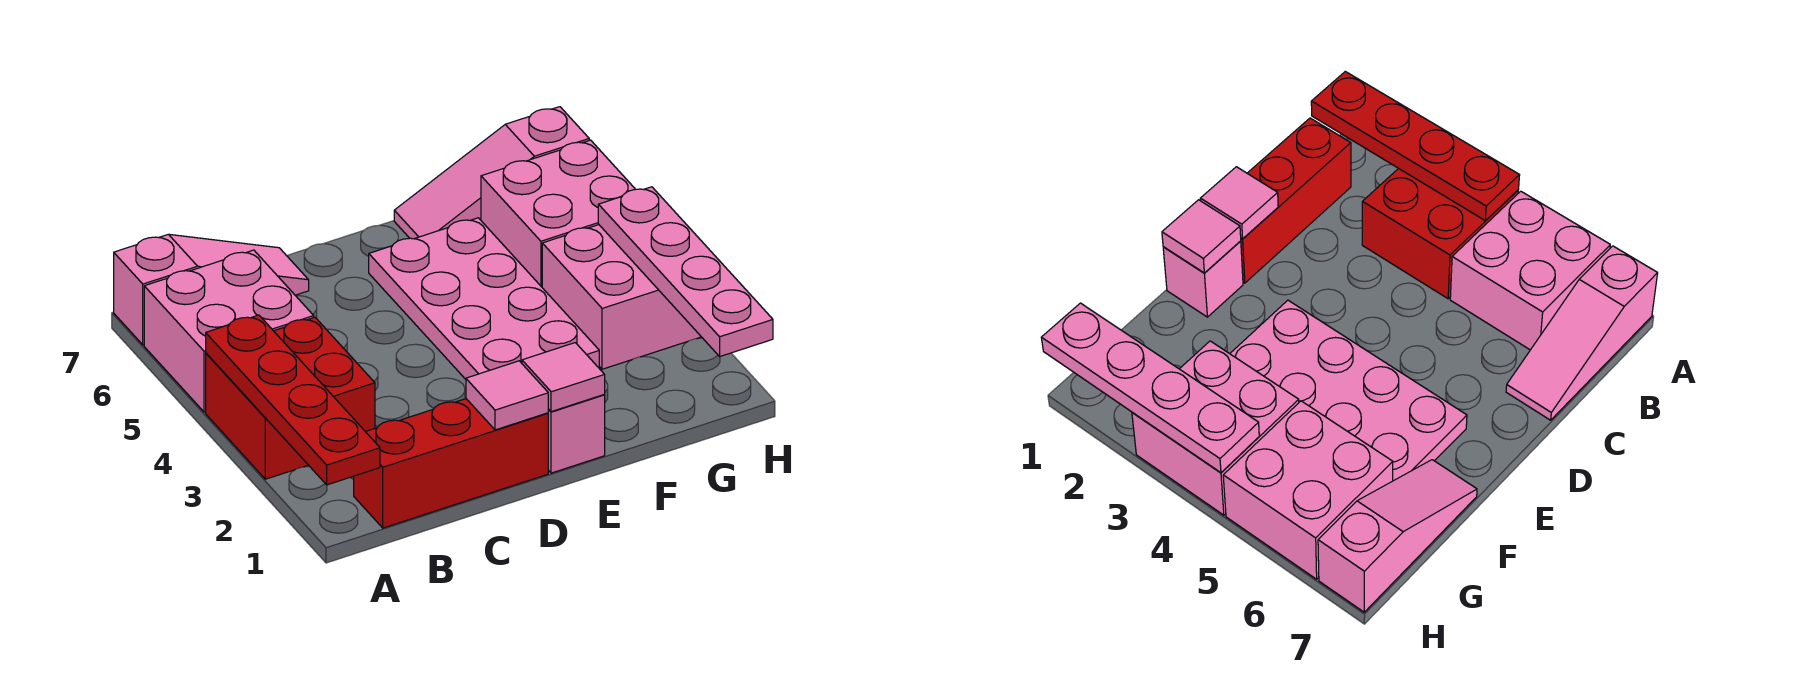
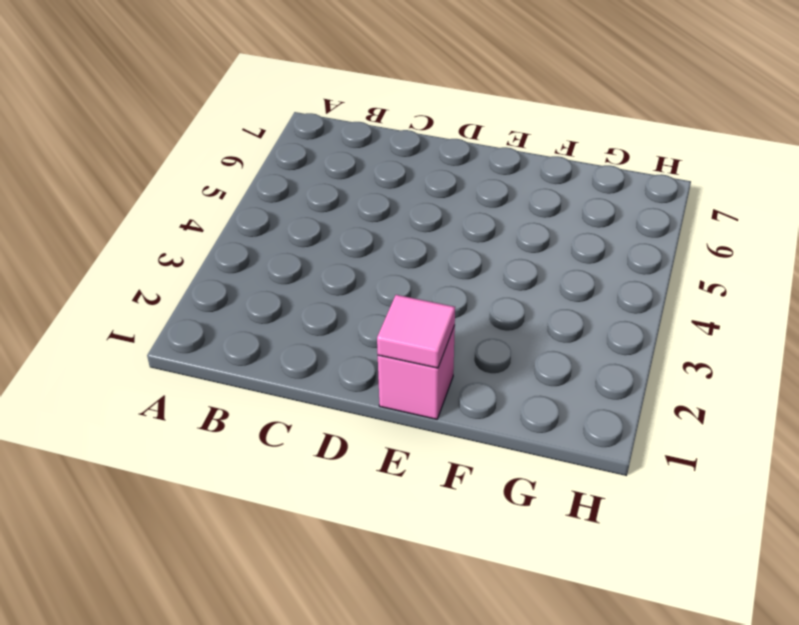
none -> red brick A3:B4 level 1
none -> pink brick A5:B6 level 1
none -> pink slope A7:C7 level 1 top A

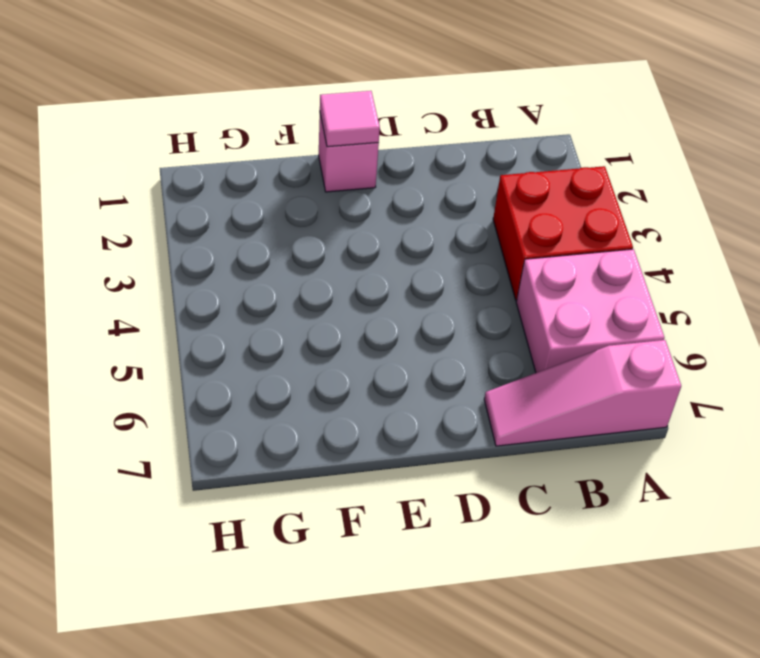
none -> red brick B1:D1 level 1
none -> pink plate E3:F6 level 1
none -> pink slope F7:H7 level 1 top H

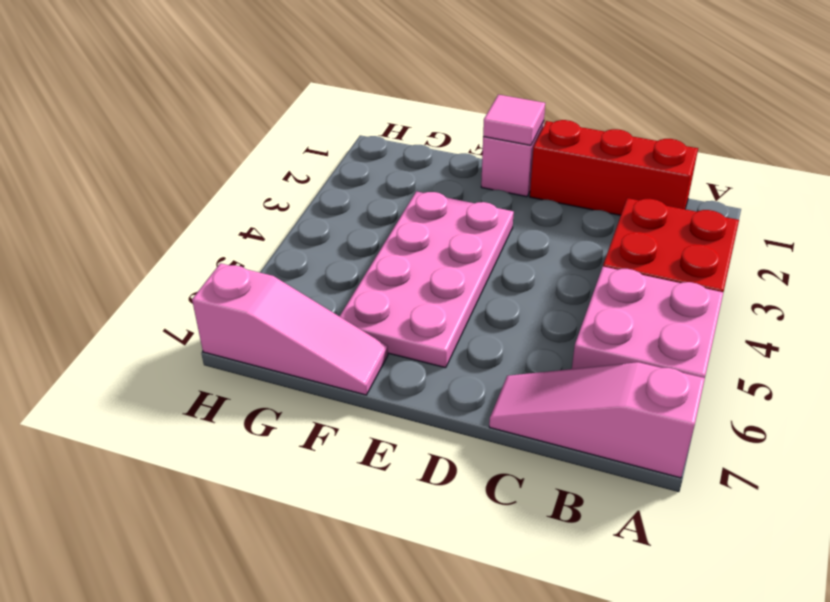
none -> pink brick G3:H4 level 1
none -> pink brick G5:H6 level 1
none -> red plate A1:A4 level 2

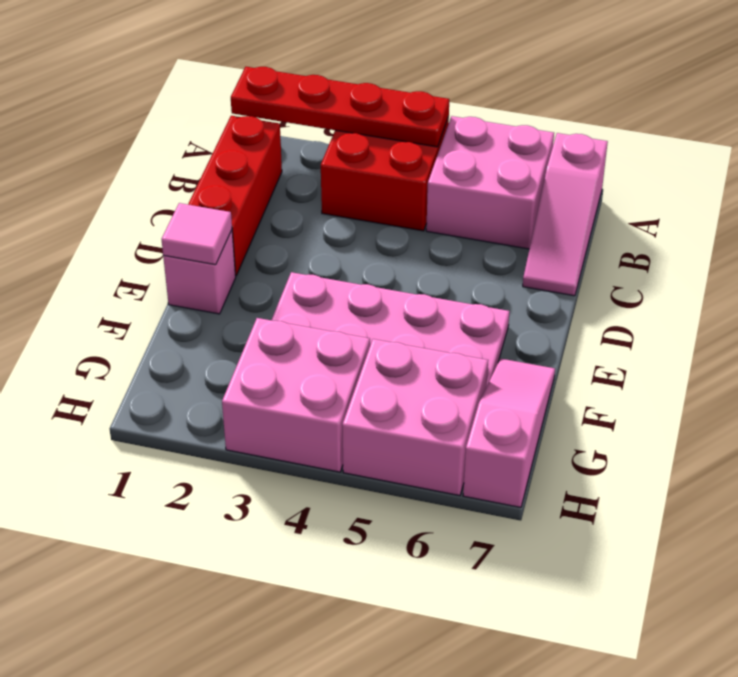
none -> pink tile D1 level 2
none -> pink plate H1:H4 level 2

